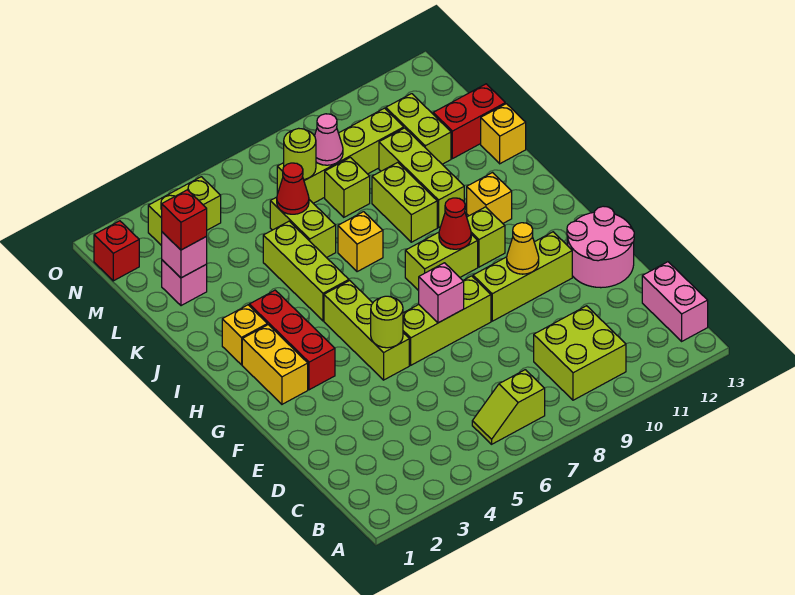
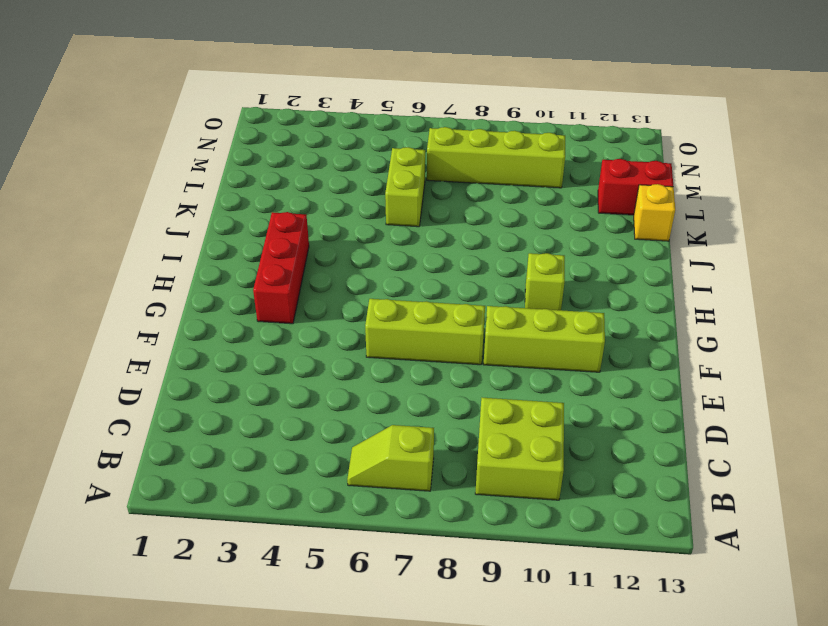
none -> pink brick B13:C13 level 1
none -> pink round brick E12:F13 level 1
none -> lime brick F5:H5 level 1
none -> yellow brick G2:H2 level 1

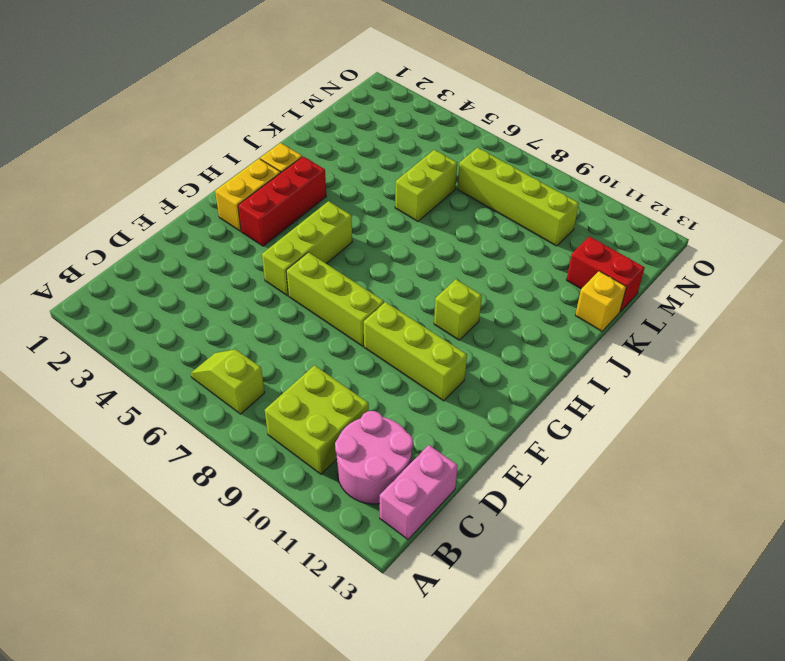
pink round brick B11:C12 level 1 -> pink round brick E12:F13 level 1
none -> lime brick H8:H9 level 1
none -> lime brick I5:K5 level 1
none -> yellow brick I11 level 1
none -> yellow brick J7 level 1

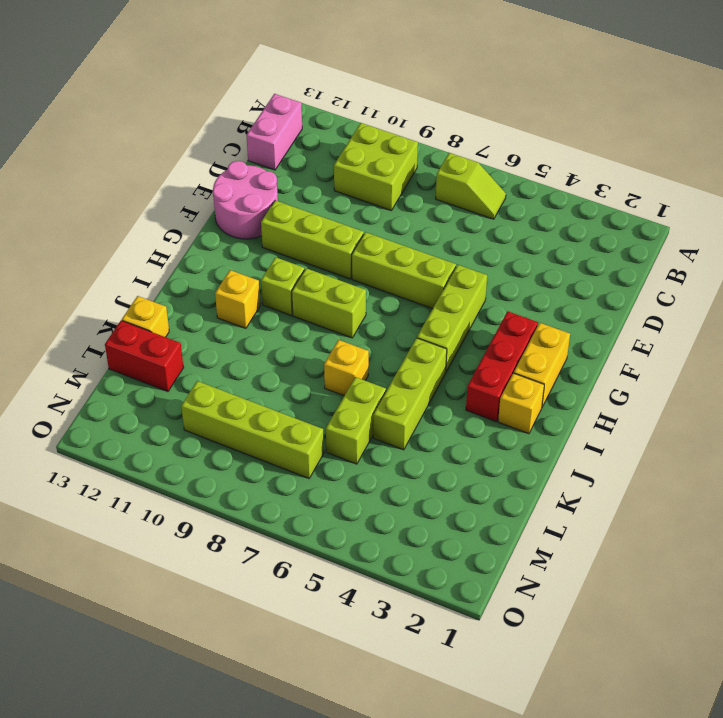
none -> lime brick J9:K9 level 1
none -> lime brick J10:L10 level 1
none -> pink brick L2 level 1
none -> lime brick L8 level 1

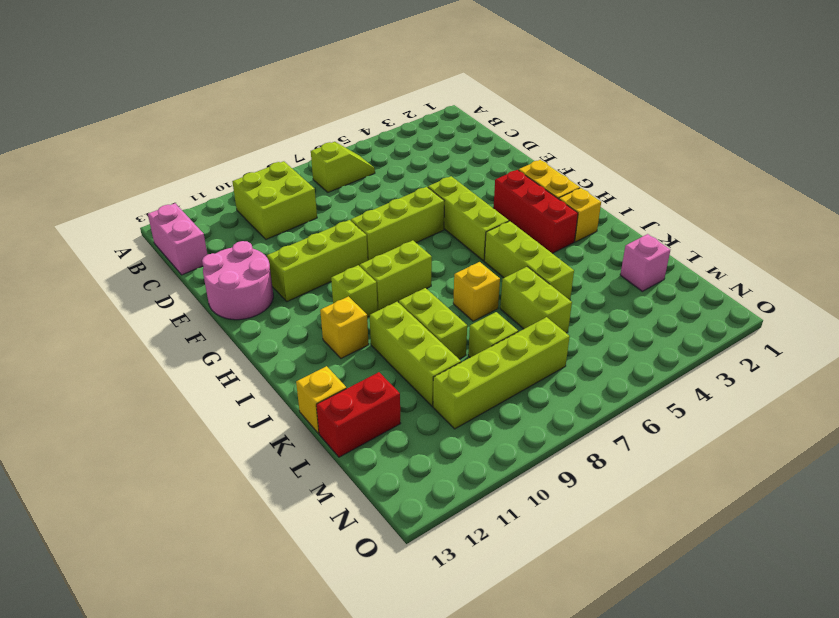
none -> lime brick L11:M11 level 1
none -> red brick N1 level 1
none -> lime brick N3:N4 level 1
none -> lime round brick F5 level 2

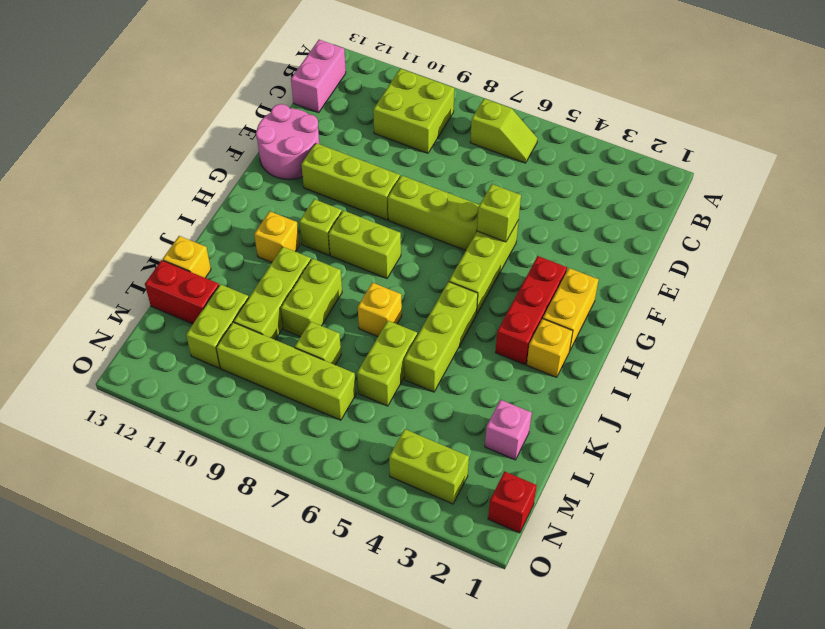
lime brick F5 level 2 -> lime round brick F5 level 2
none -> pink brick F7 level 2
none -> yellow cone F10 level 2
none -> red cone H9 level 2
none -> pink brick L2 level 2

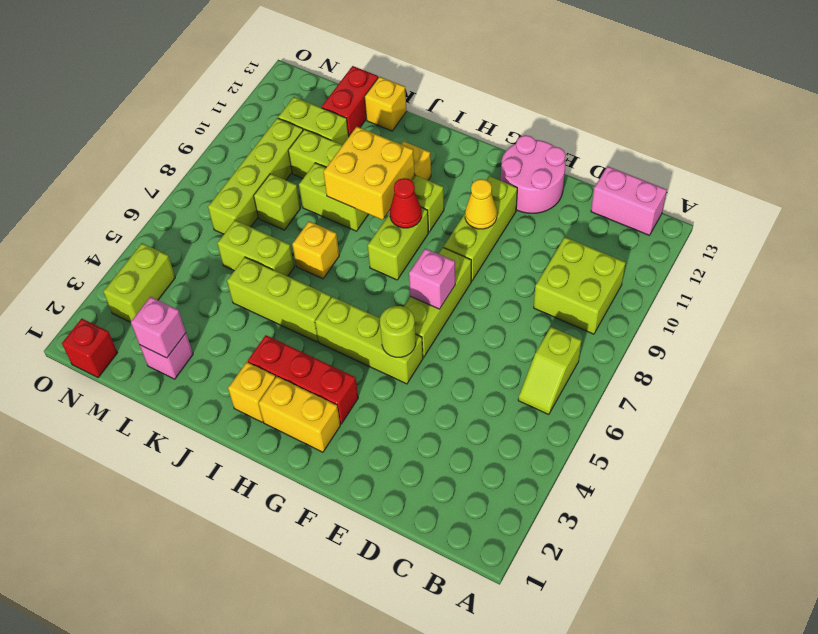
yellow brick I9:J10 level 2 -> none
none -> red cone L6 level 2
none -> lime round brick M7 level 2
none -> pink cone M8 level 2
none -> red brick L2 level 3

